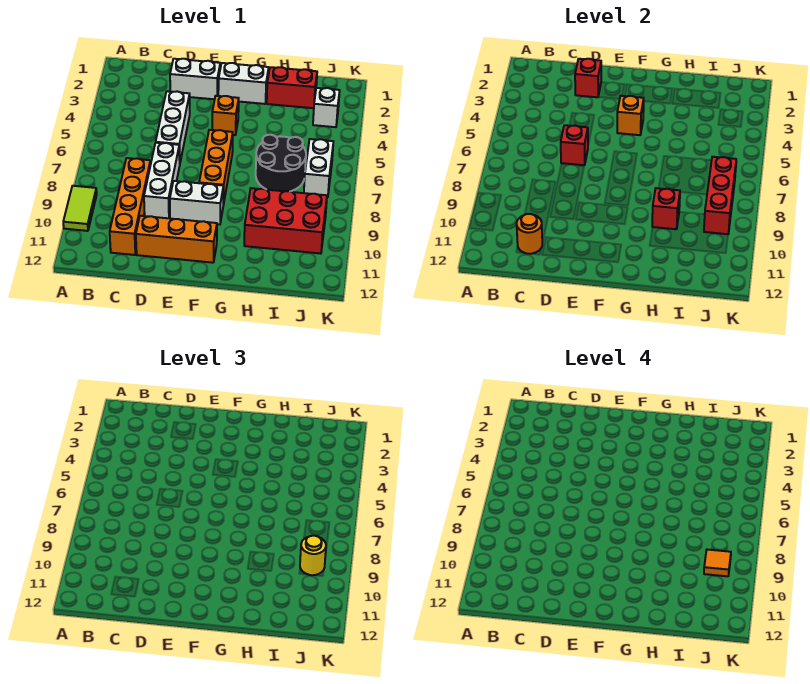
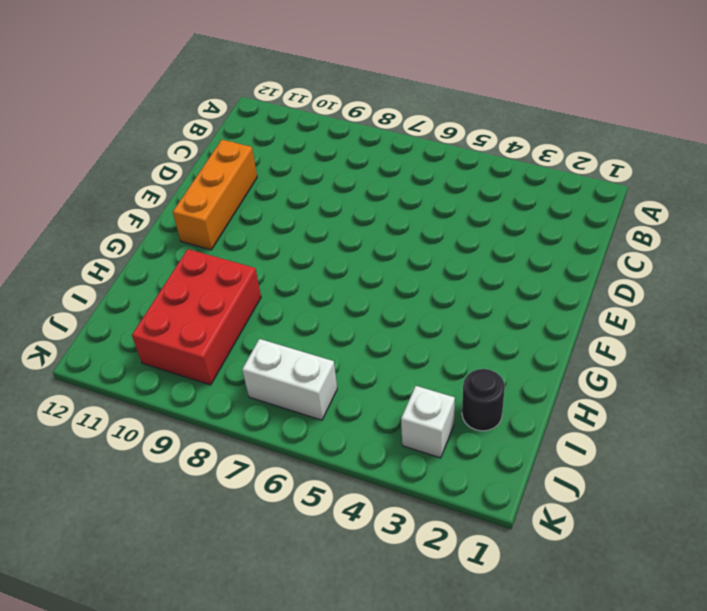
black round brick I2 level 1 -> red brick H2:I2 level 1
none -> lime tile A9:A10 level 1
none -> orange brick C8:C11 level 1
none -> white brick D2:E2 level 1

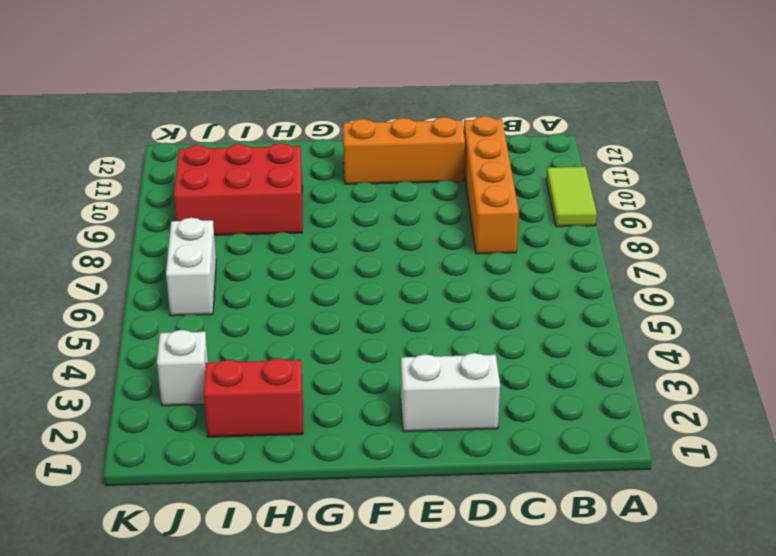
none -> white brick D4:D6 level 1
none -> white brick D7:D9 level 1
none -> white brick E9:F9 level 1

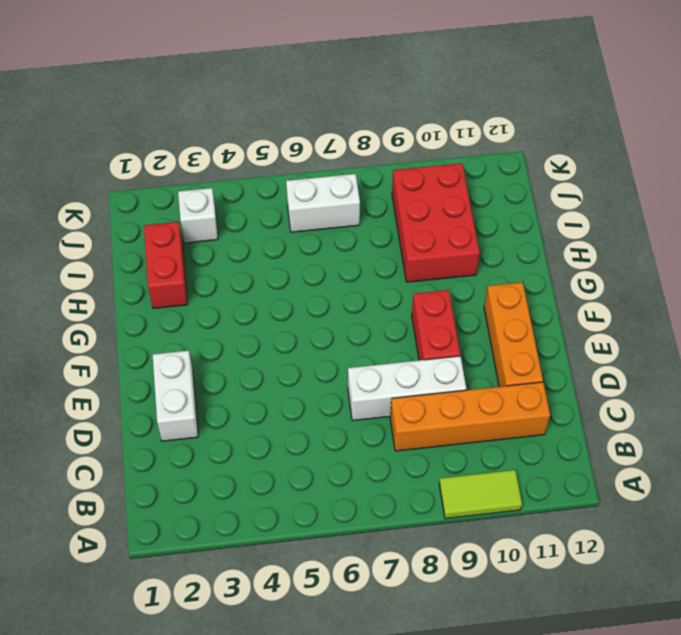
red brick E9:F9 level 1 -> white brick E9:F9 level 1
none -> white brick D4:D6 level 1
none -> white brick F2:G2 level 1
none -> orange brick F4 level 1

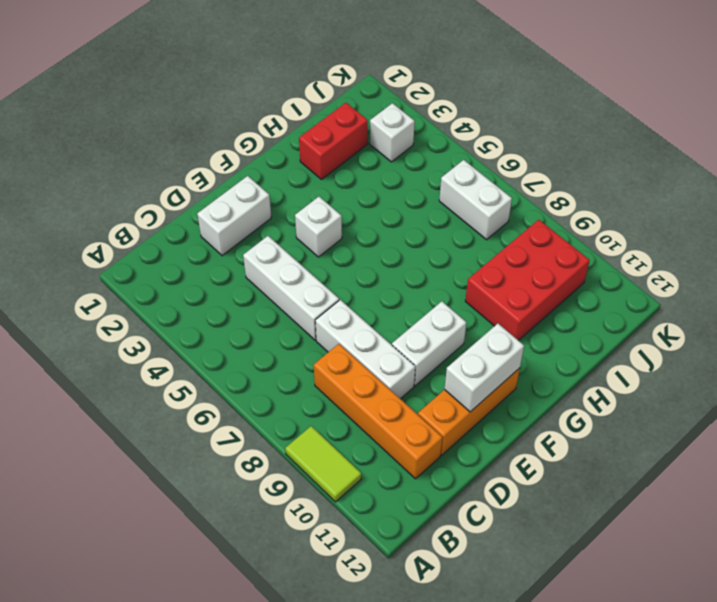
white brick E11:F11 level 2 -> white brick F2:G2 level 1
white brick F4 level 1 -> orange brick F4 level 1
none -> orange brick F6:F8 level 1
none -> black round brick H6:I7 level 1
none -> orange round brick C11 level 2

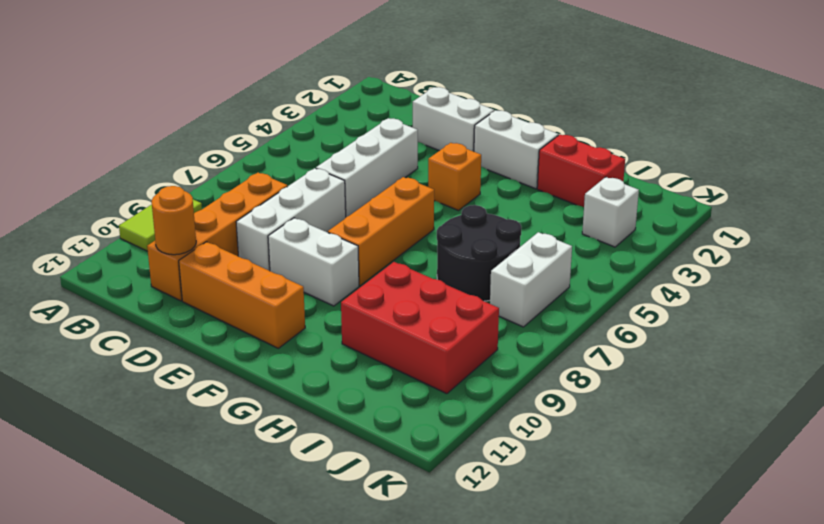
none -> red brick D2 level 2
none -> red brick D6 level 2
none -> orange brick F4 level 2

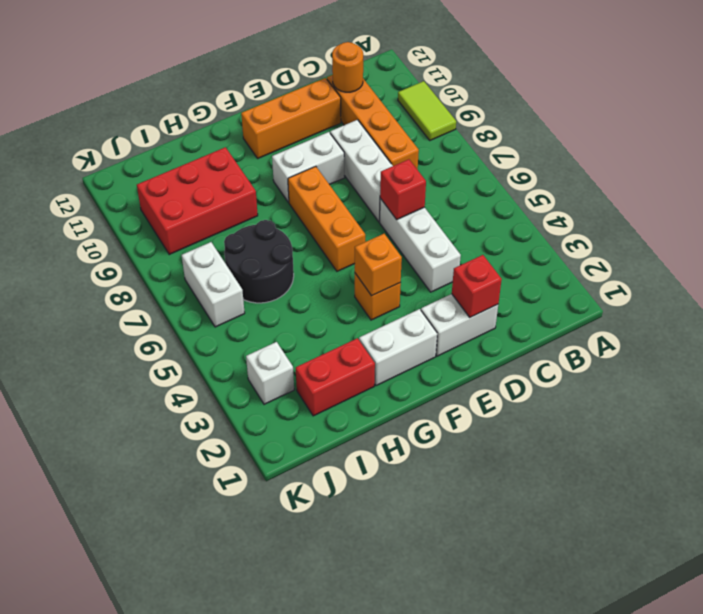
none -> red brick H9 level 2
none -> red brick J7:J9 level 2
none -> yellow round brick J9 level 3

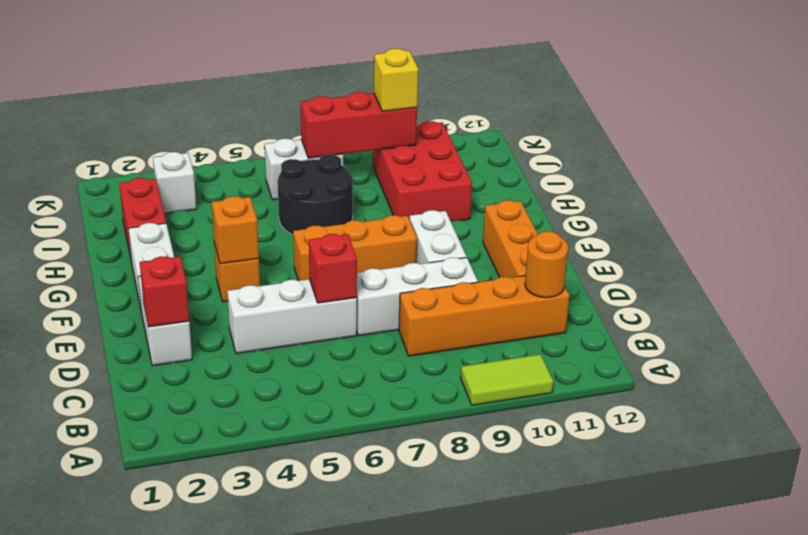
yellow brick J9 level 3 -> yellow round brick J9 level 3
none -> red brick H9 level 2
none -> orange tile J9 level 4

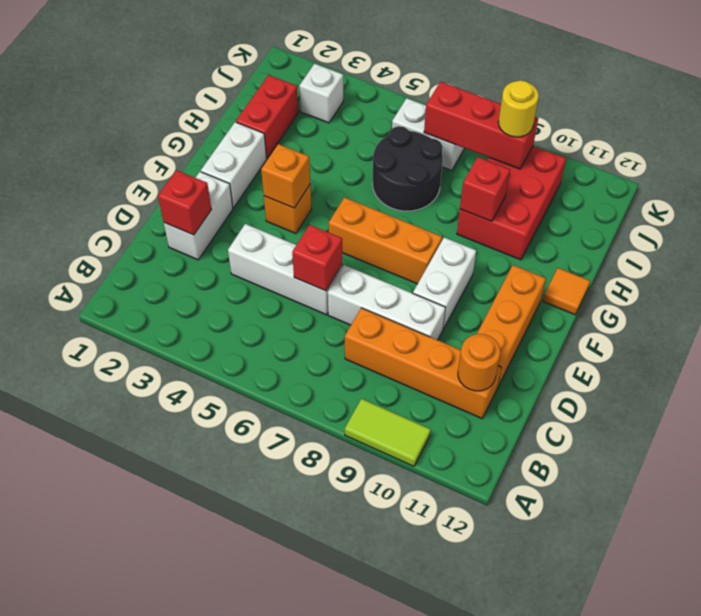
orange tile G12 level 1 -> orange tile J9 level 4

